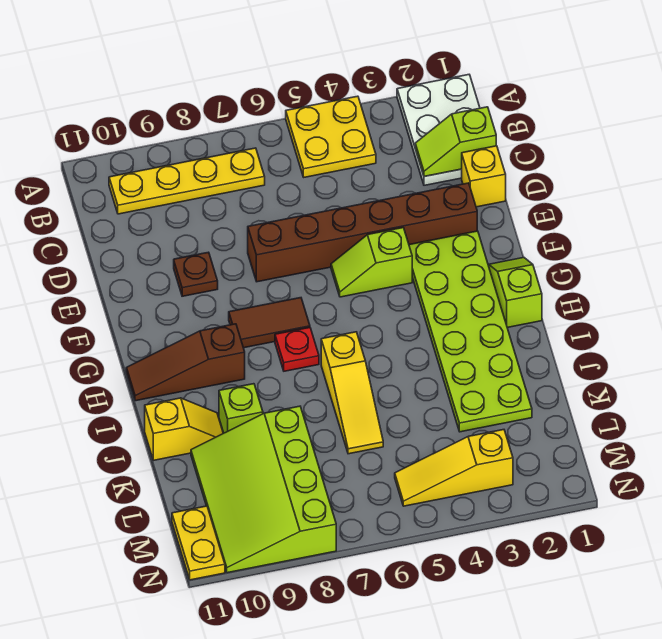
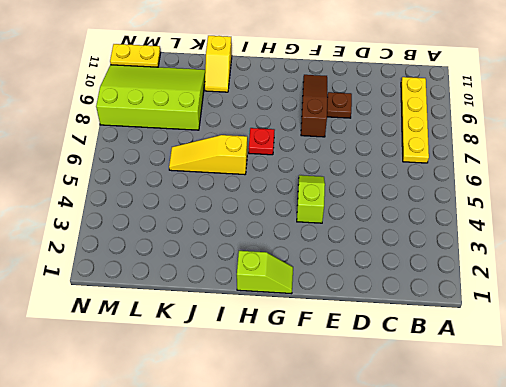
brown slope F8:F10 level 1 top 8 -> brown slope H9:H11 level 1 top 9
none -> white plate A1:C2 level 1
none -> yellow plate A4:B5 level 1
none -> yellow brick D1 level 1

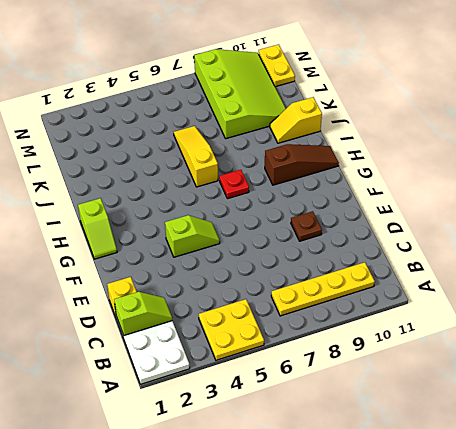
none -> brown brick E2:E7 level 1
none -> lime plate F2:K3 level 1
none -> brown tile G7:G8 level 1

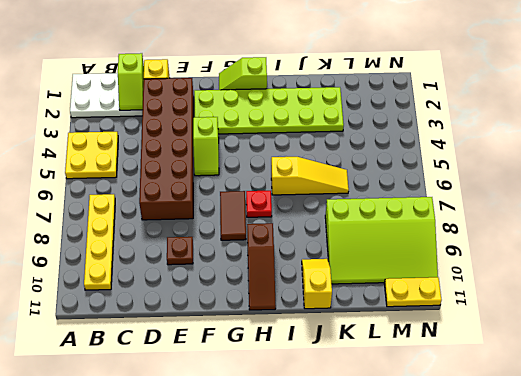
brown brick D2:E7 level 1 -> brown brick E2:E7 level 1
none -> lime brick J9 level 1
none -> yellow slope M3:M5 level 1 top 3

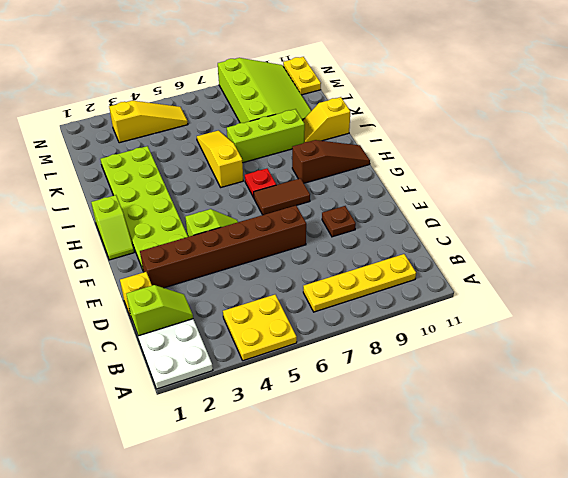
lime brick J7:J9 level 1 -> lime brick J9 level 1

